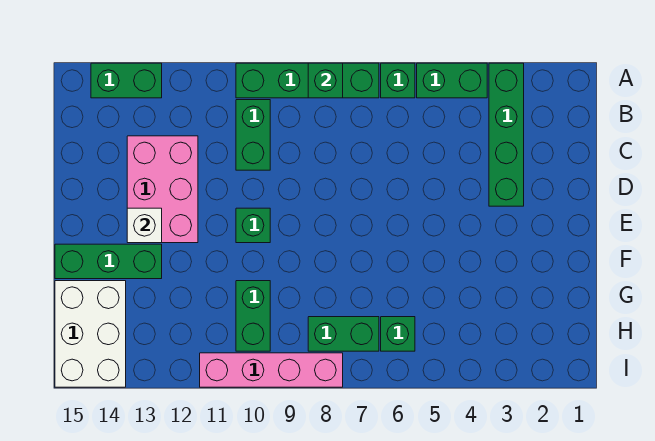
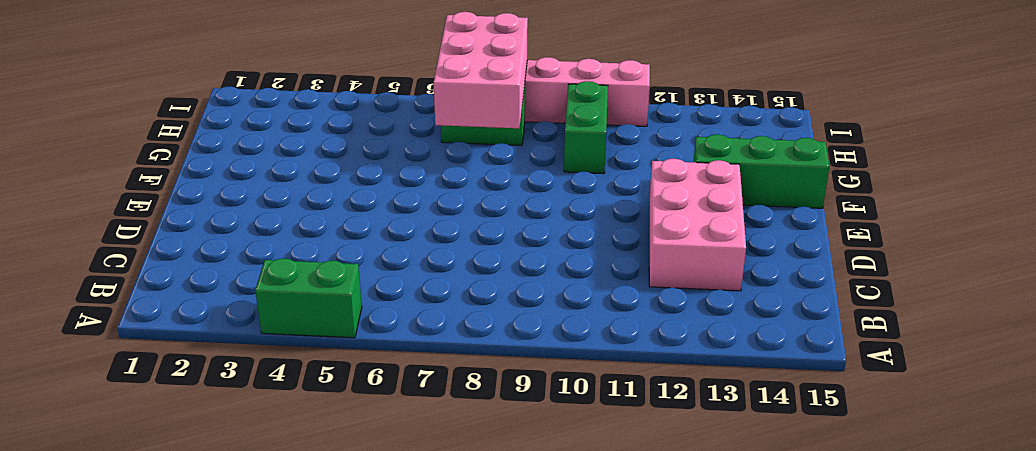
pink brick G7:I8 level 2 -> none
none -> green brick A3:D3 level 1
none -> green brick A6 level 1
none -> green brick A7:A10 level 1

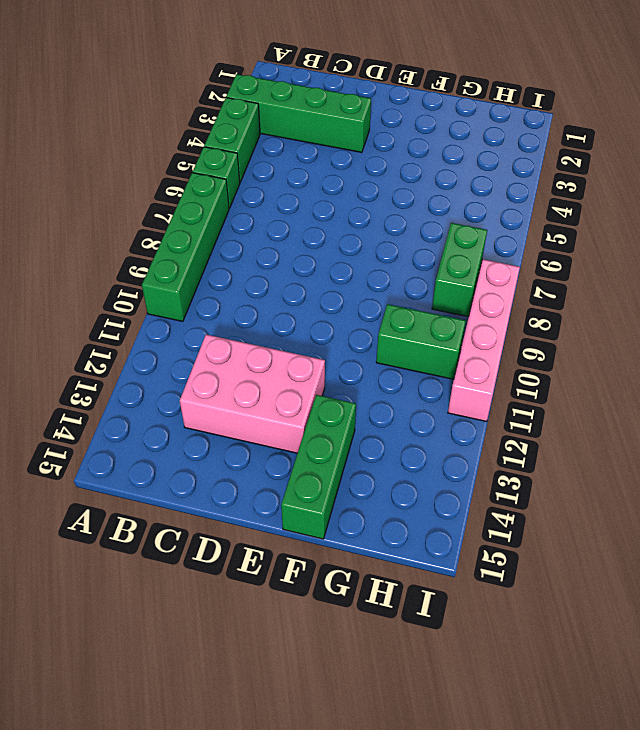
none -> green brick A13:A14 level 1
none -> green brick B10:C10 level 1
none -> green brick E10 level 1

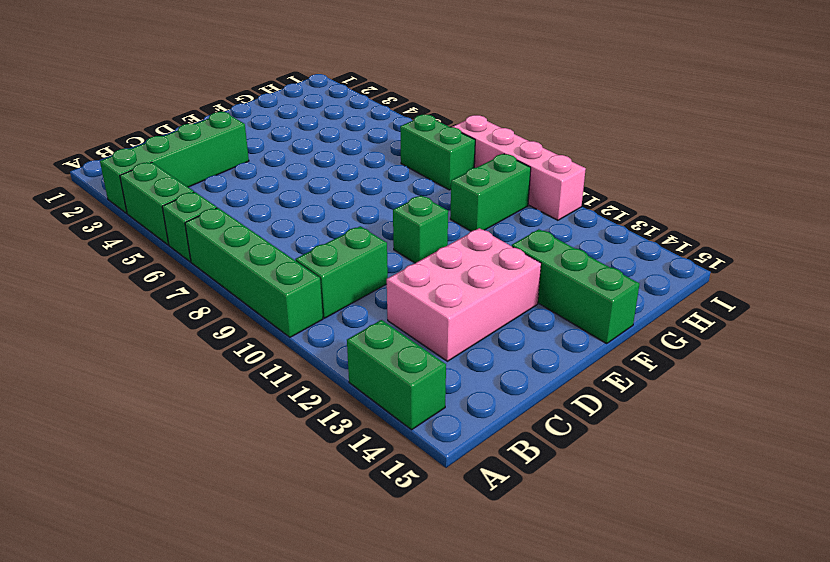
none -> white brick G14:I15 level 1
none -> green brick H6 level 1
none -> green brick A8 level 2

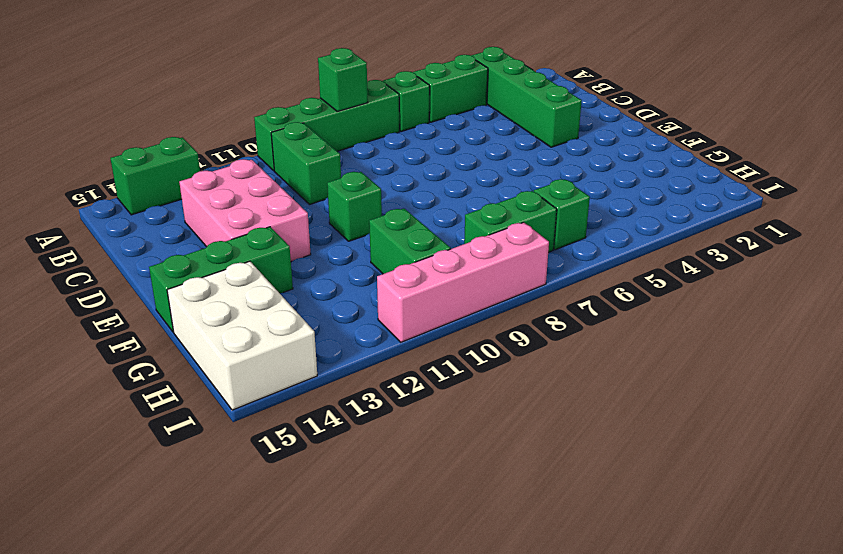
none -> white brick E13 level 2

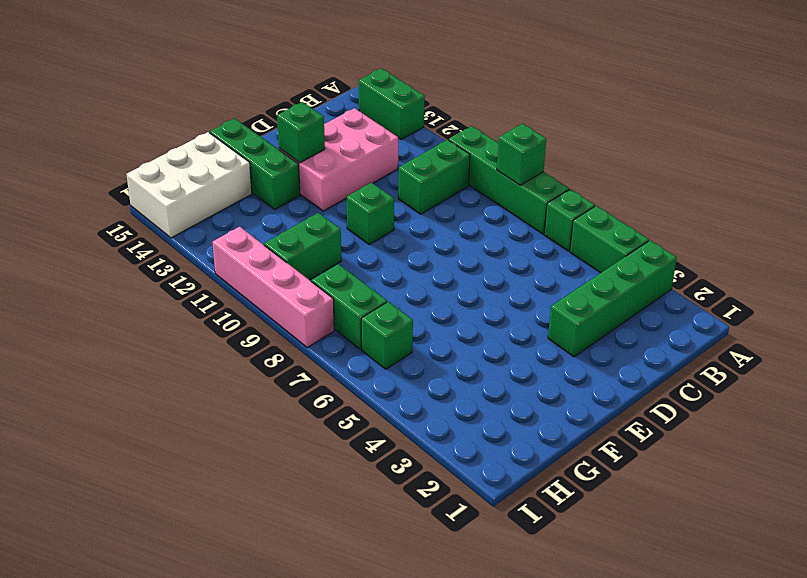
green brick E13 level 2 -> white brick E13 level 2

